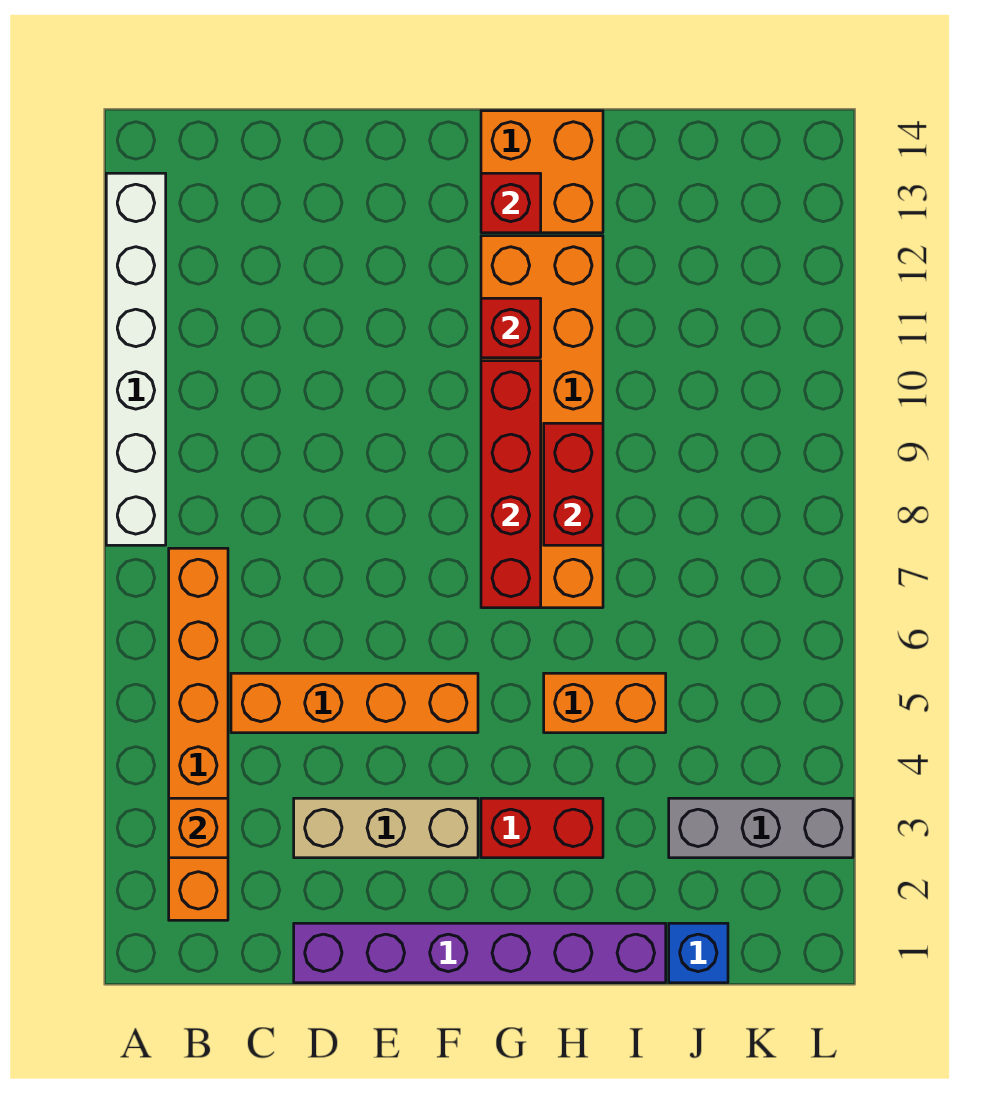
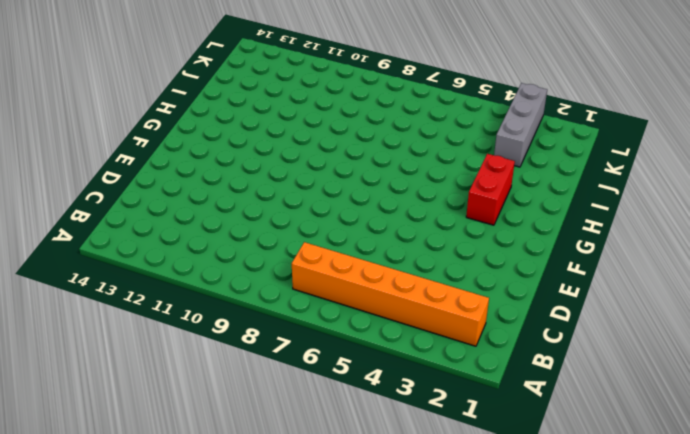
none -> white brick A8:A13 level 1
none -> orange brick C5:F5 level 1
none -> purple brick D1:I1 level 1

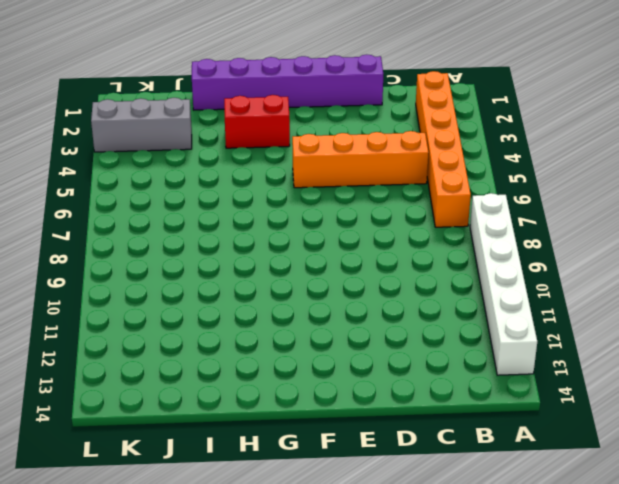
none -> tan brick D3:F3 level 1
none -> orange brick G7:H12 level 1
none -> orange brick G13:H14 level 1

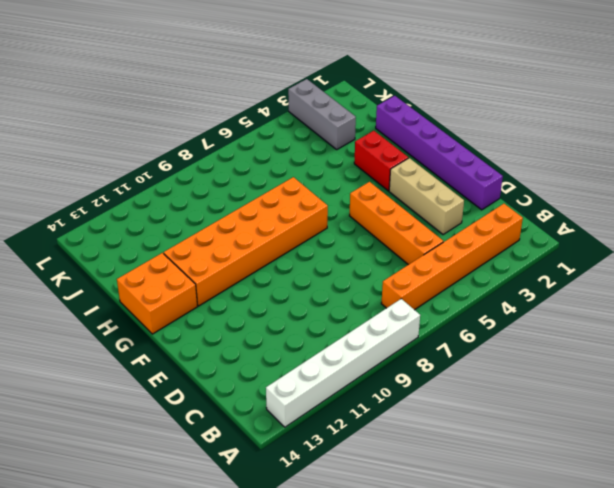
none -> orange brick H5:I5 level 1
none -> blue brick J1 level 1
none -> orange brick B3 level 2

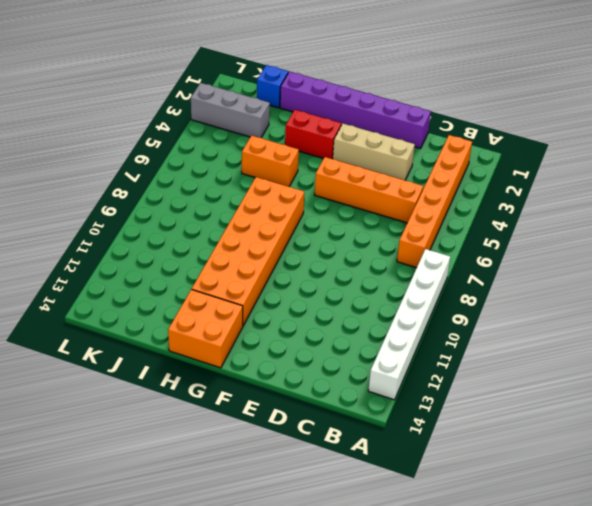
none -> orange brick B3 level 2
none -> red brick G7:G10 level 2
none -> red brick G11 level 2

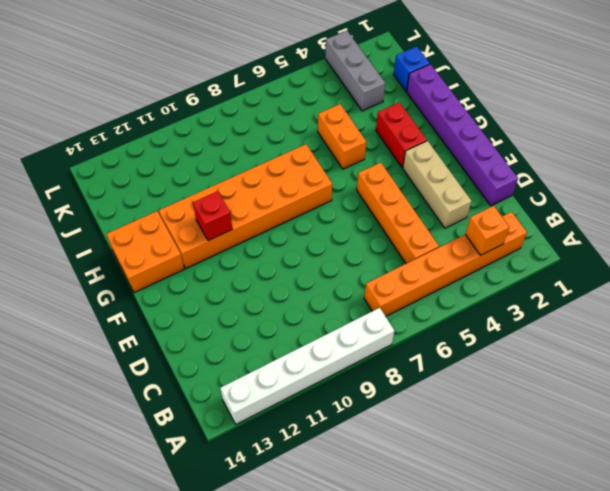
none -> red brick G7:G10 level 2
none -> red brick G13 level 2
none -> red brick H8:H9 level 2

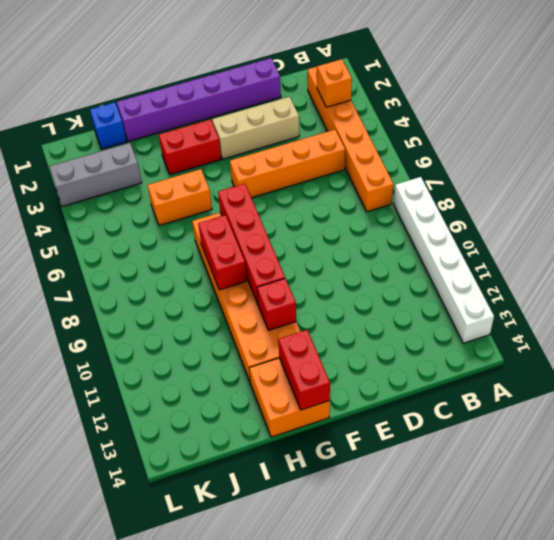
red brick G13:G14 level 2 -> red brick G13 level 2

